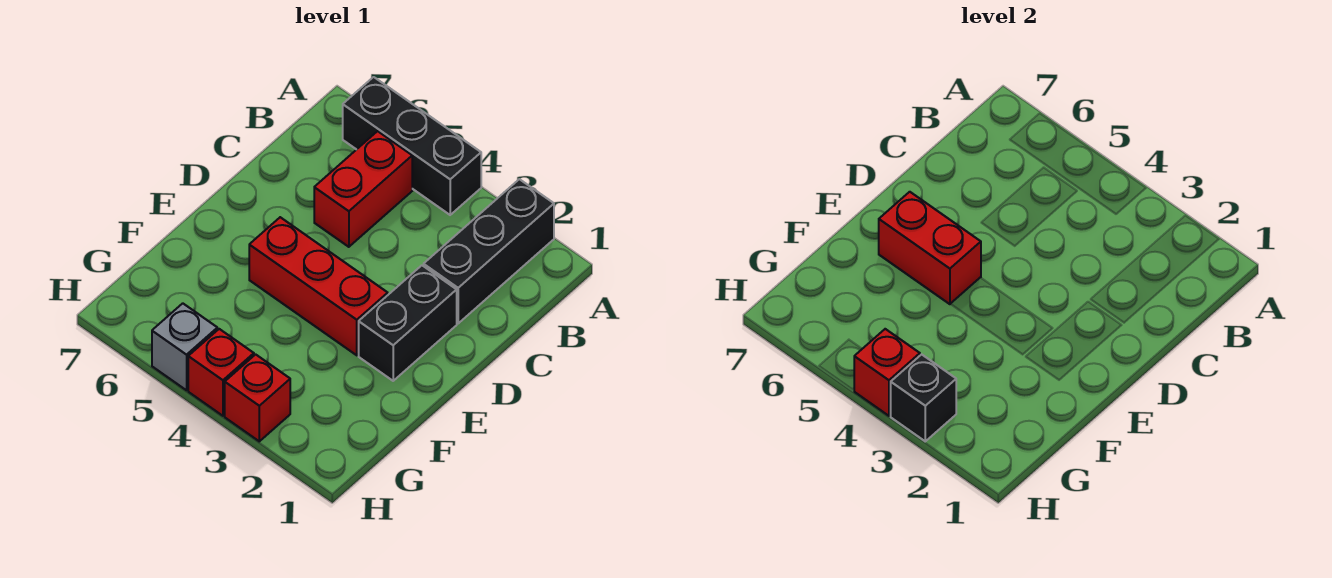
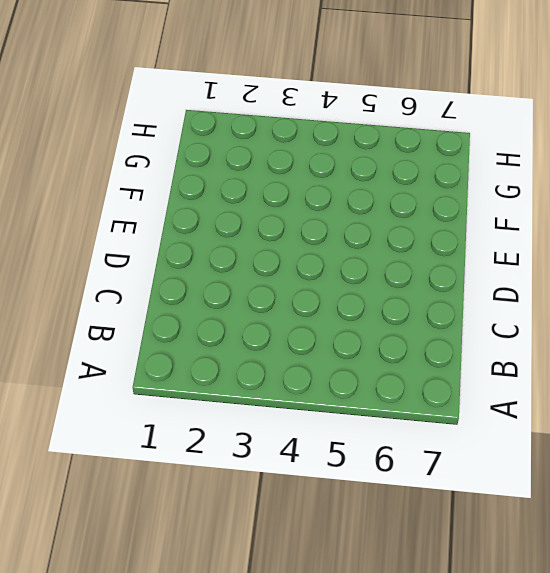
none -> black brick A2:C2 level 1
none -> black brick A4:A6 level 1

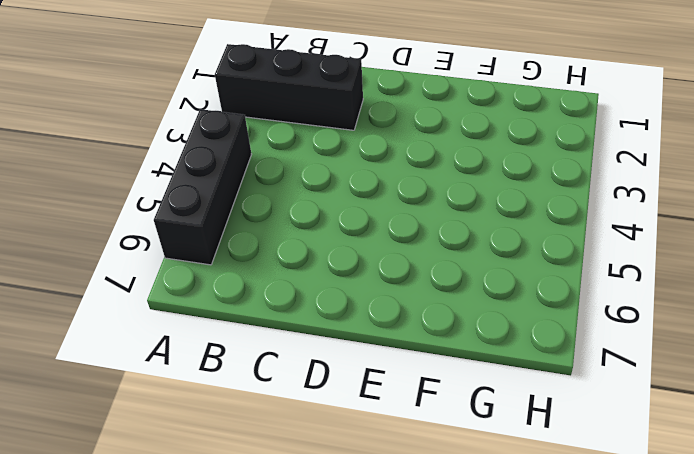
none -> red brick B5:C5 level 1
none -> black brick D2:E2 level 1

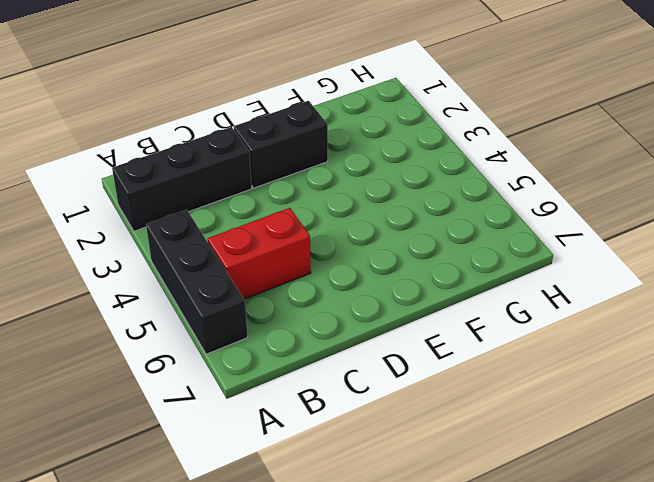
none -> red brick E3:E5 level 1
none -> red brick H3 level 1

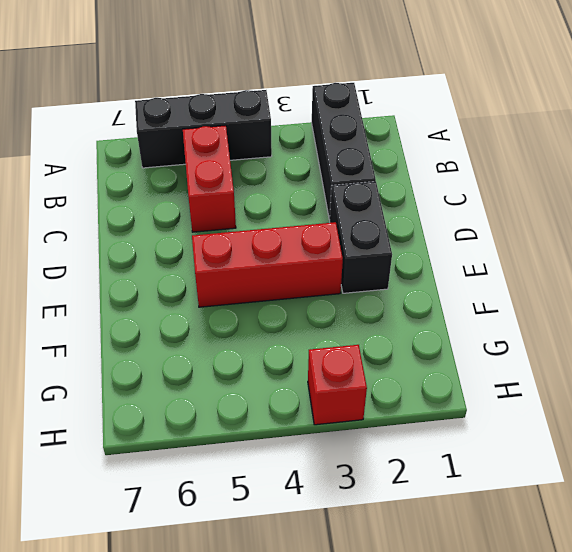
none -> red brick H4 level 1
none -> grey brick H5 level 1

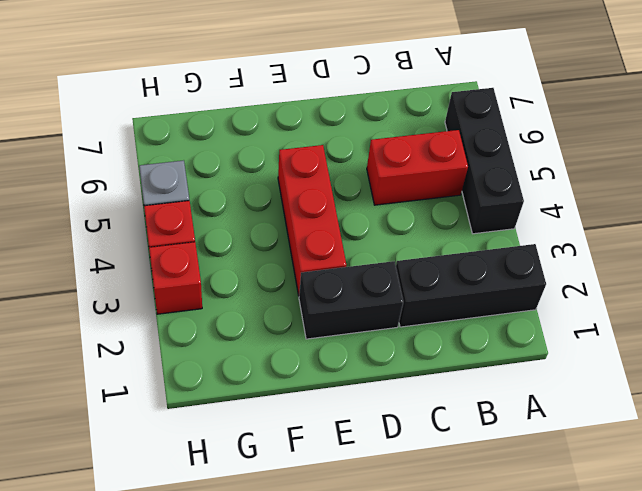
none -> red brick E5:E6 level 2
none -> black brick H3 level 2

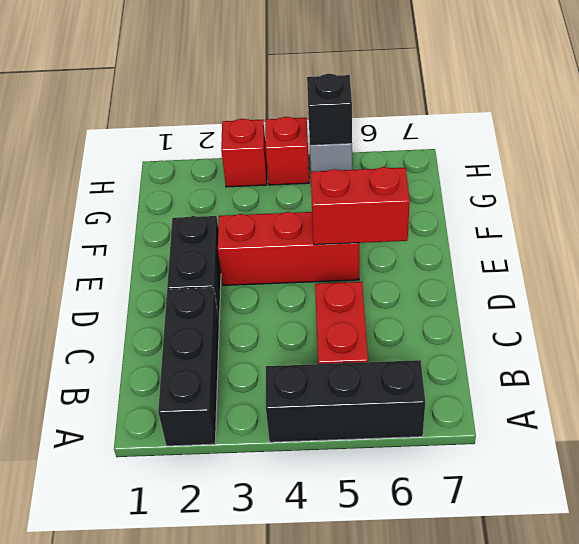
black brick H5 level 2 -> black brick H3 level 2
none -> red brick H4 level 2

